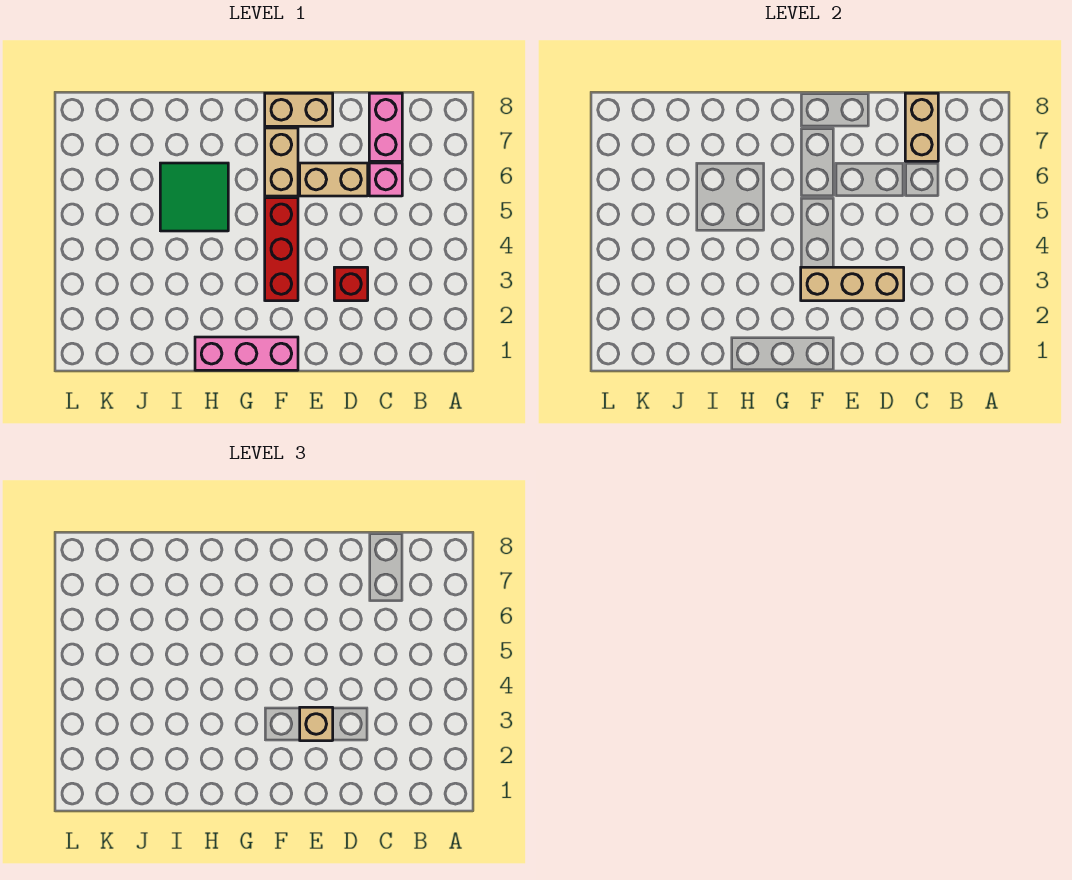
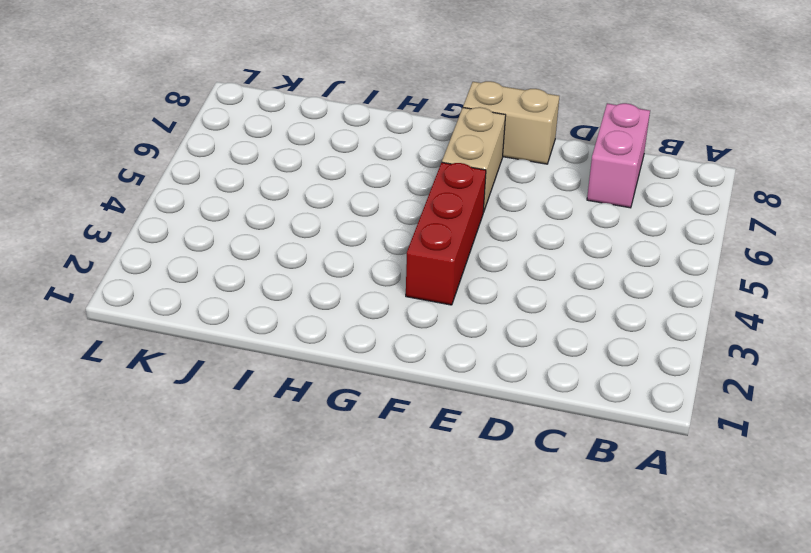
none -> pink brick C6 level 1
none -> red brick D3 level 1
none -> tan brick D6:E6 level 1

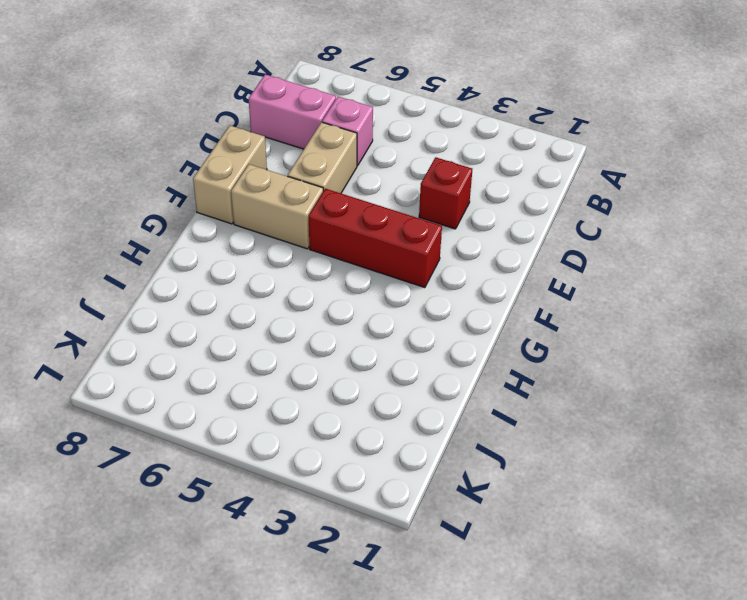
none -> pink brick F1:H1 level 1
none -> green tile H5:I6 level 1
none -> tan brick C7:C8 level 2

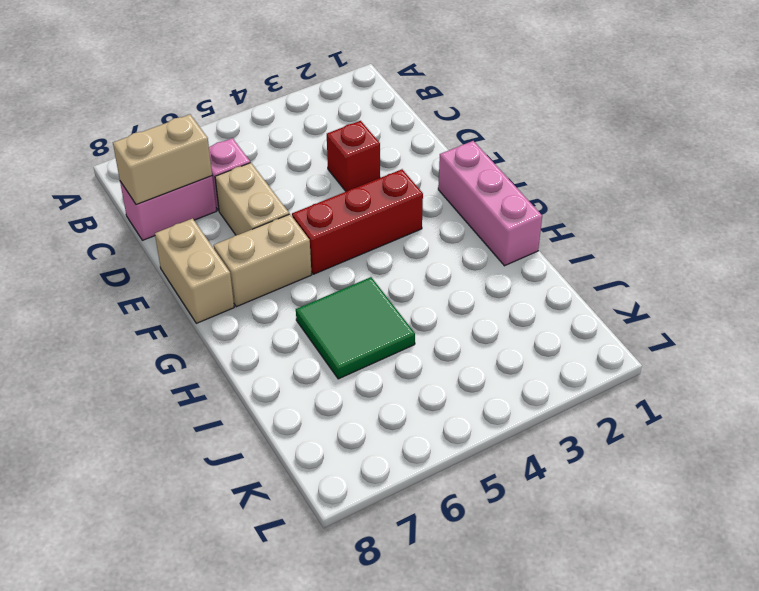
none -> tan brick D3:F3 level 2
none -> tan brick E3 level 3

